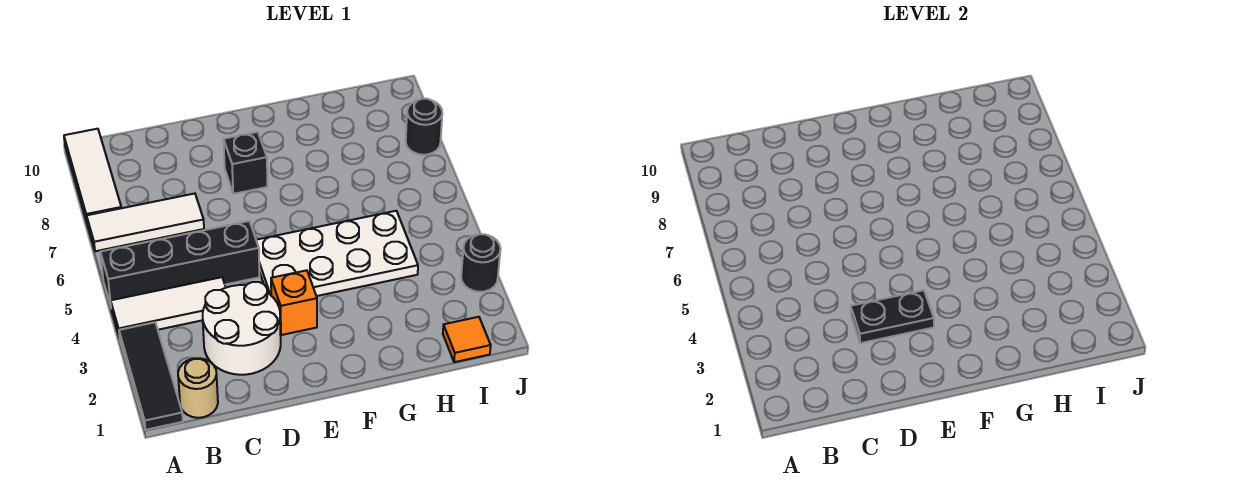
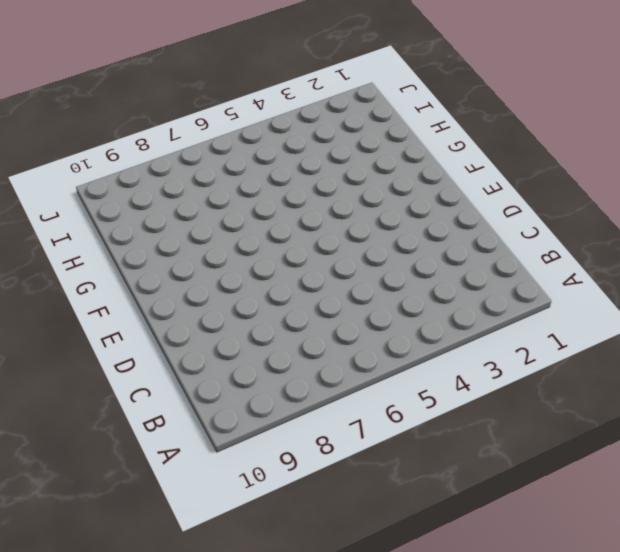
none -> black tile A1:A3 level 1
none -> white tile A4:C4 level 1
none -> black brick A5:D5 level 1

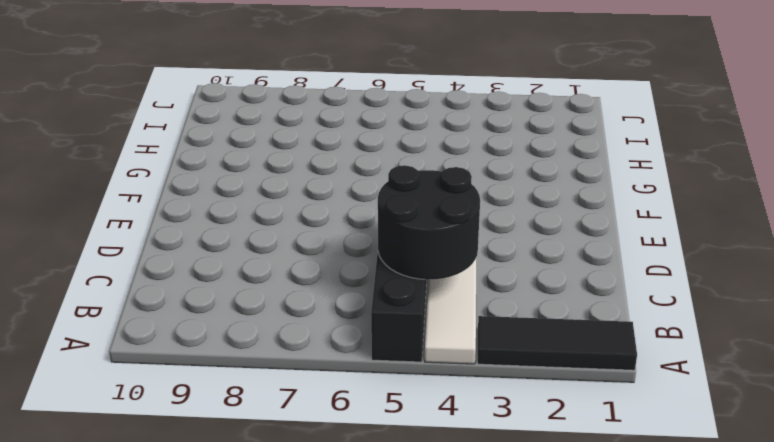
black round brick B4:C5 level 2 -> none
none -> white tile A7:C7 level 1
none -> white tile A8:A10 level 1
none -> tan round brick B1 level 1

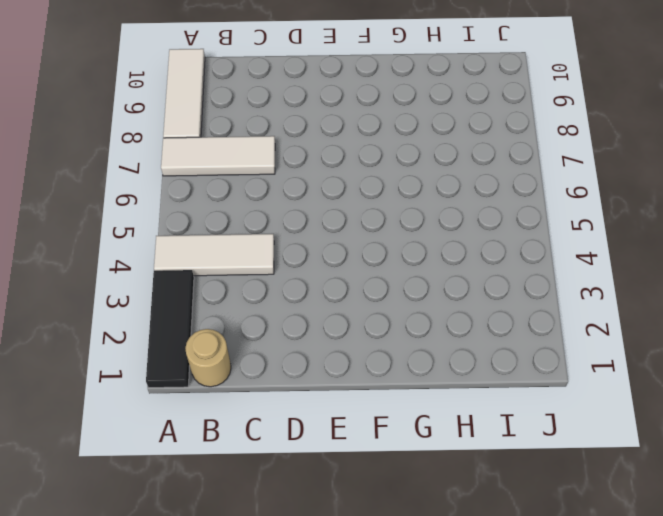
none -> black brick A5:D5 level 1
none -> white round brick C2:D3 level 1
none -> orange brick E3 level 1

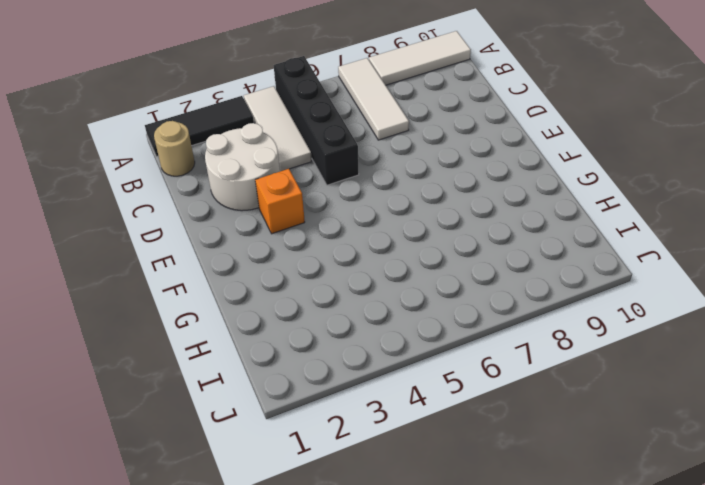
none -> white plate E4:H5 level 1
none -> black brick E8 level 1
none -> orange tile I1 level 1

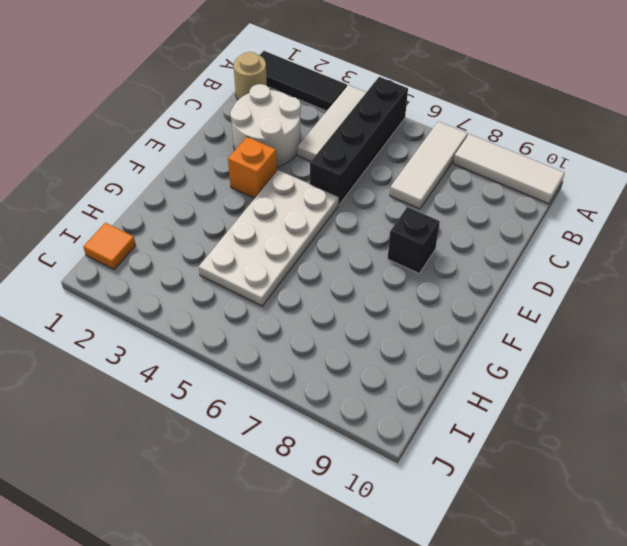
none -> black round brick J3 level 1
none -> black round brick J8 level 1
none -> black plate D3:E3 level 2

